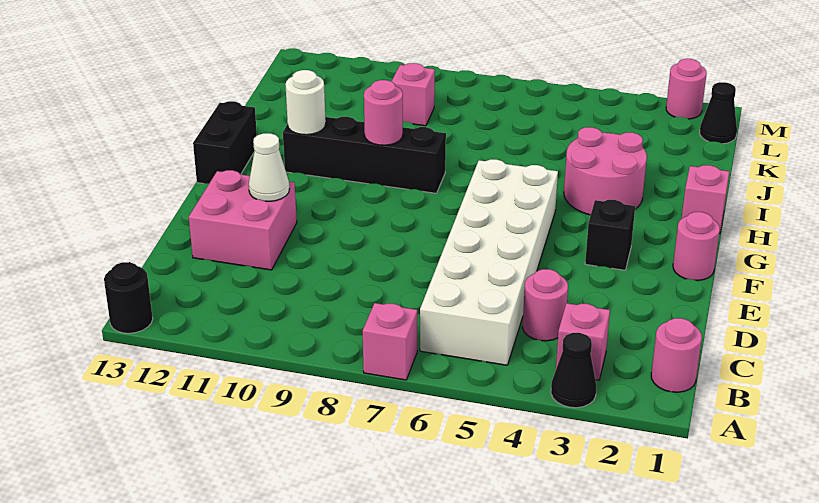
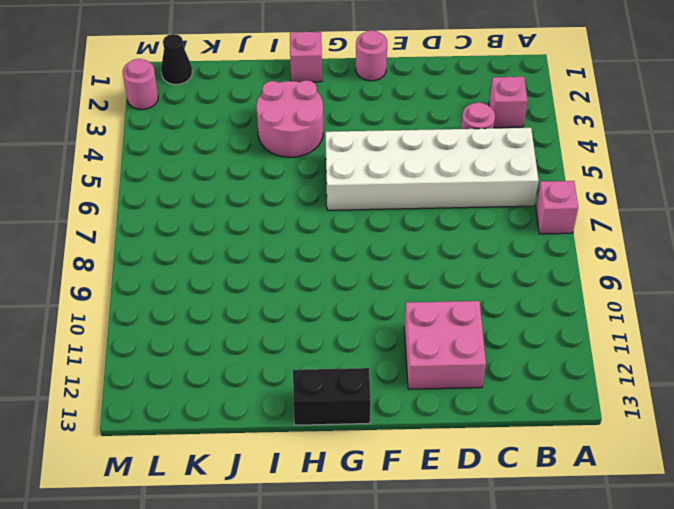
none -> black cone A3 level 1
none -> black round brick A13 level 1
none -> pink round brick B1 level 1

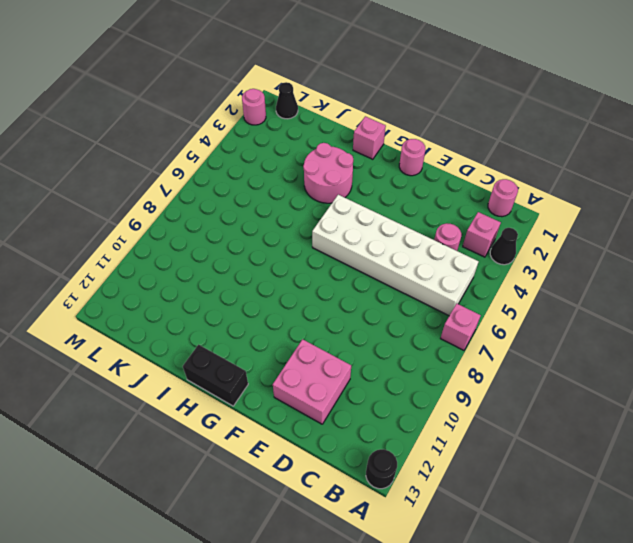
none -> black brick F3 level 1
none -> black brick H8:H11 level 1
none -> pink brick K9 level 1

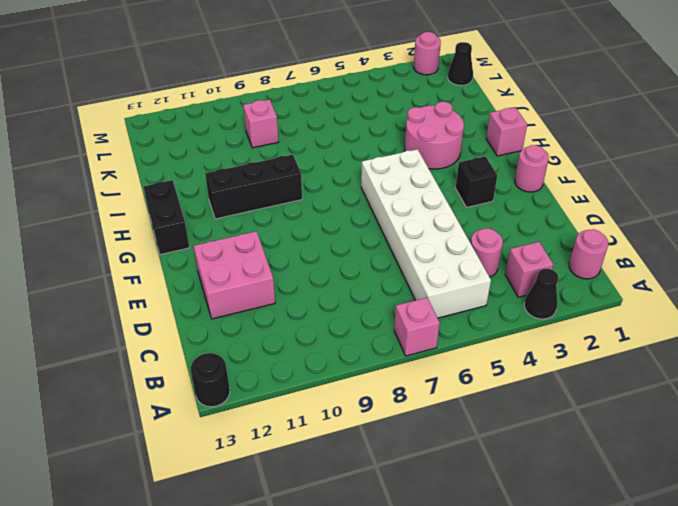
black brick H9:H11 level 1 -> black brick H8:H11 level 1
none -> white cone E11 level 2
none -> pink round brick H9 level 2
none -> white round brick H11 level 2

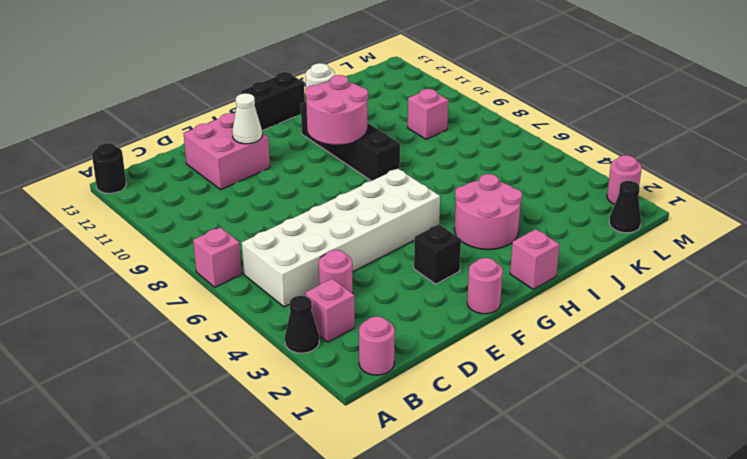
pink round brick G9:H10 level 2 -> pink round brick H9 level 2

